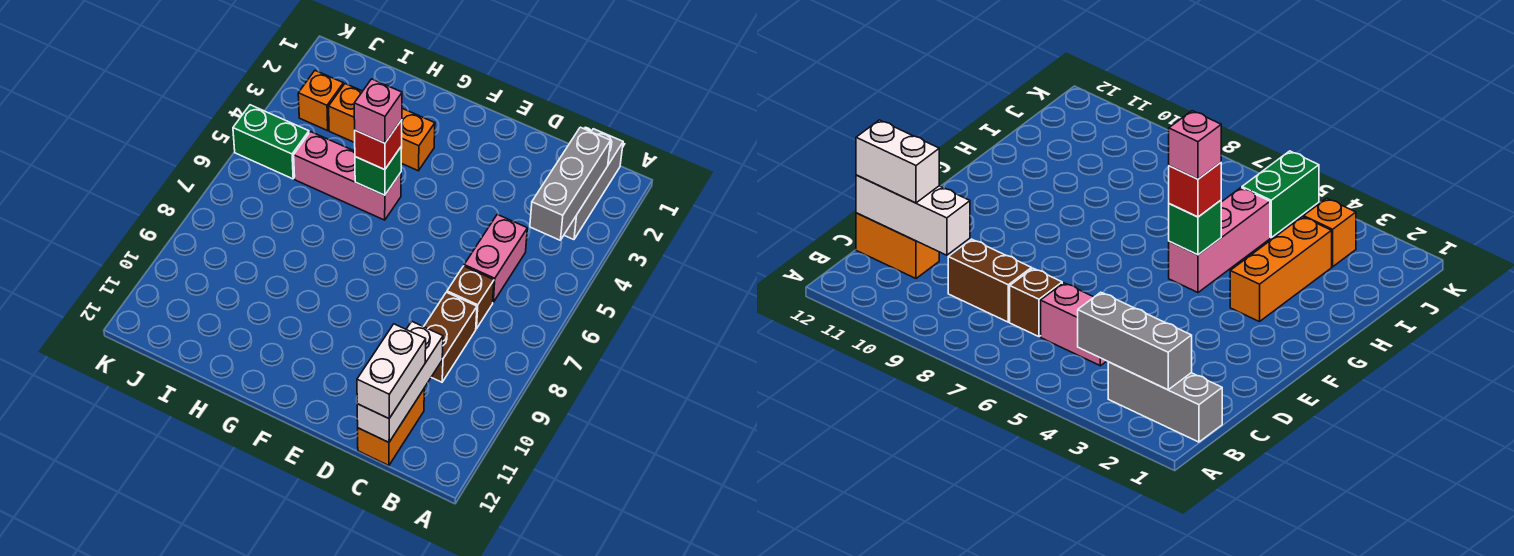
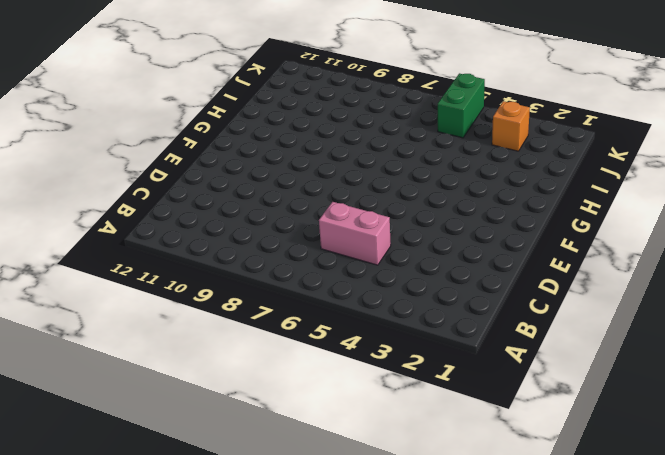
none -> grey brick B1:B3 level 1
none -> brown brick C7 level 1
none -> brown brick C8:C9 level 1

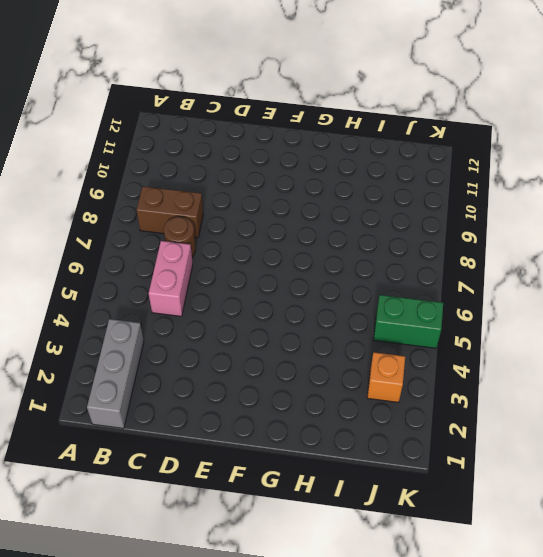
brown brick B8:C8 level 1 -> brown brick C8:C9 level 1
brown round brick C7 level 1 -> brown brick C7 level 1
none -> orange brick C11:C12 level 1
none -> orange brick G3:I3 level 1
none -> pink brick G5:I5 level 1

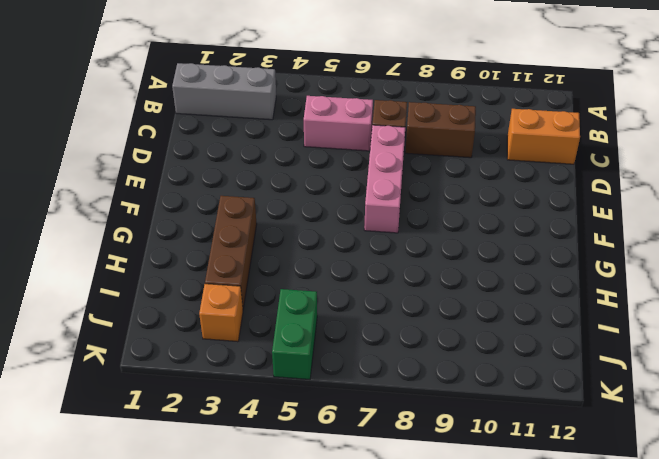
pink brick D7:F7 level 1 -> pink brick G5:I5 level 1
brown brick G3:I3 level 1 -> orange brick G3:I3 level 1
none -> grey brick B2:B4 level 2
none -> white brick C10:C12 level 2
none -> green brick G5 level 2

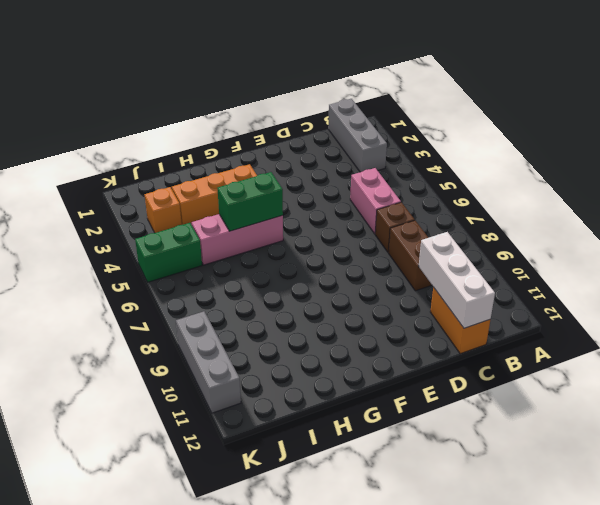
green brick G5:H5 level 2 -> green brick G5 level 2
grey brick K9:K11 level 1 -> grey brick B2:B4 level 2
none -> white brick C11:C12 level 3
none -> red brick G5 level 3
none -> pink brick G5 level 4

